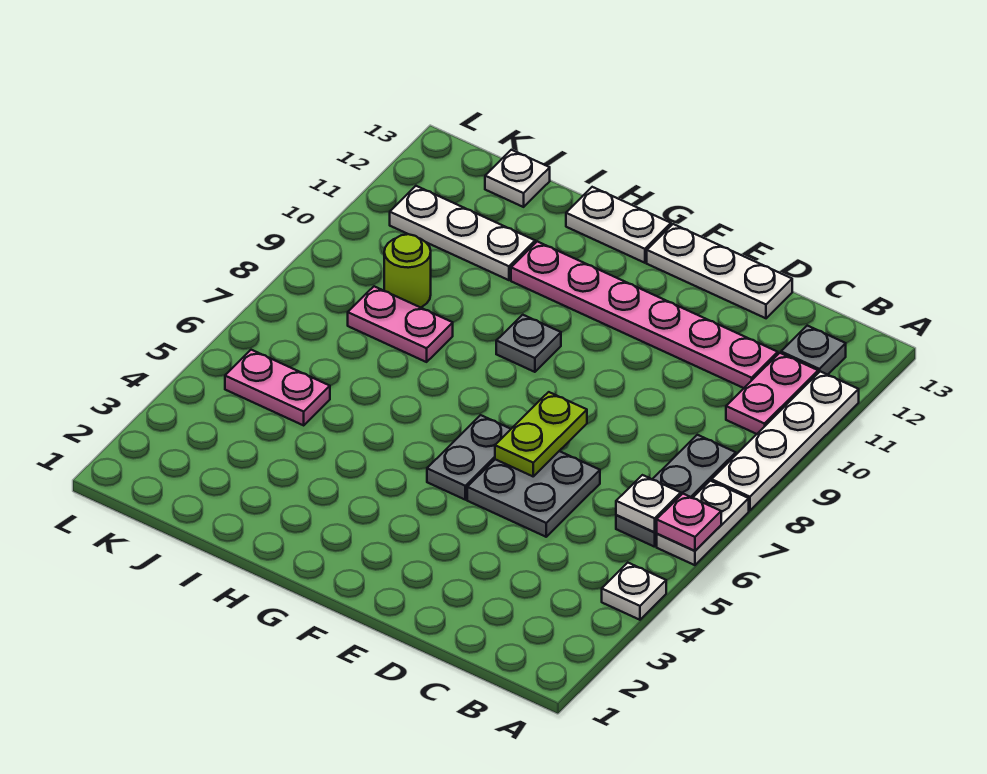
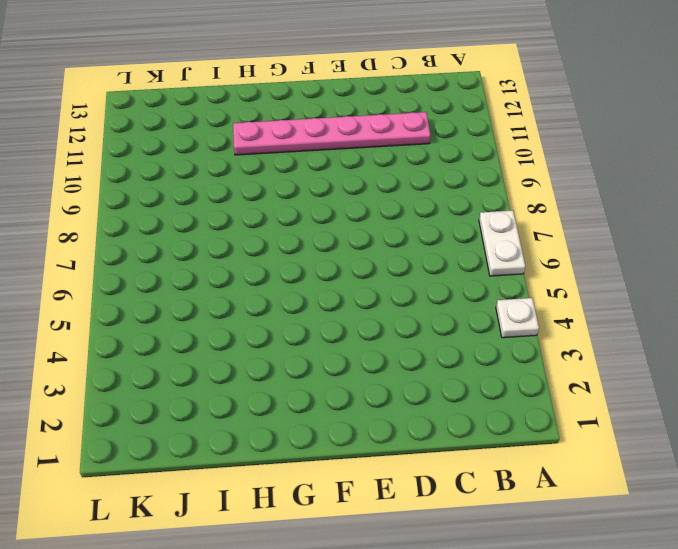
none -> white plate A8:A11 level 1
none -> grey plate B6:B8 level 1
none -> pink plate B10:B11 level 1

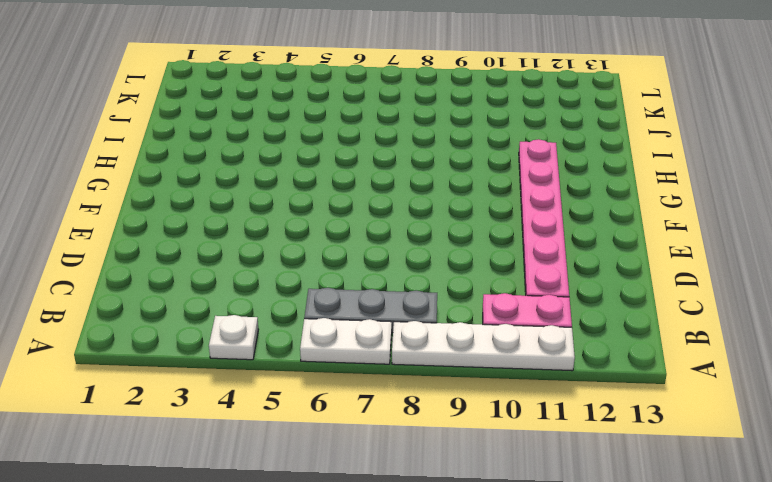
none -> grey plate B12 level 1
none -> grey plate D5:E6 level 1
none -> white plate D13:F13 level 1

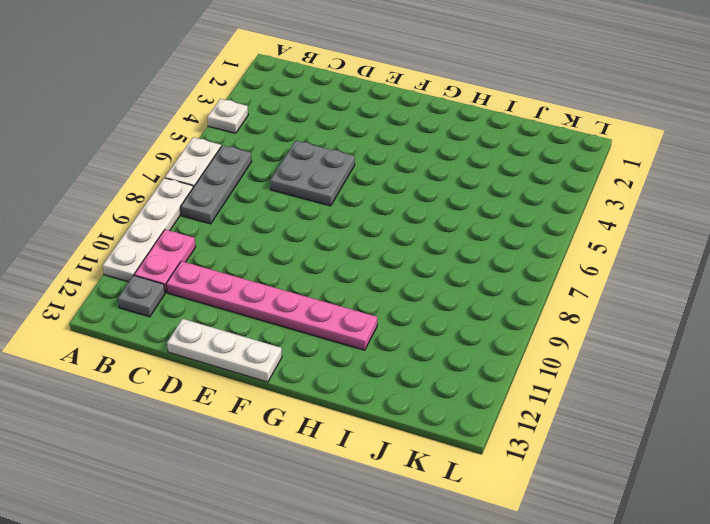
none -> grey plate F5:F6 level 1
none -> grey plate G9 level 1
none -> white plate G13:H13 level 1

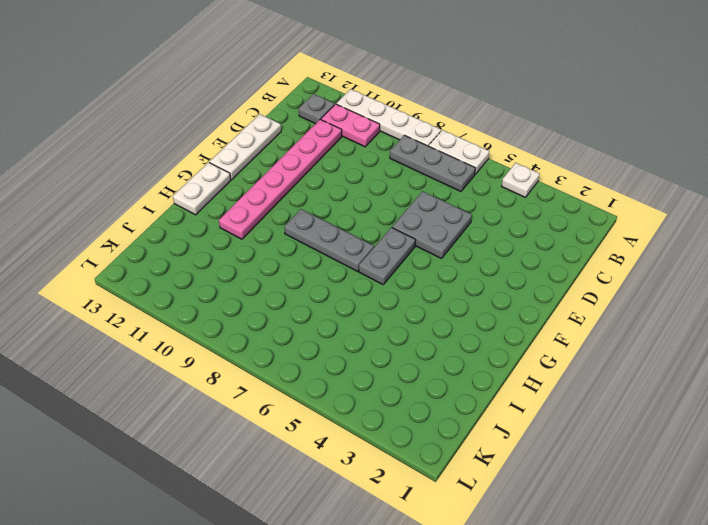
grey plate F6:G6 level 1 -> grey plate F5:F6 level 1
grey plate G7:G9 level 1 -> grey plate G9 level 1
none -> pink plate I8:J8 level 1
none -> white plate I11:K11 level 1
none -> pink plate J5:K5 level 1

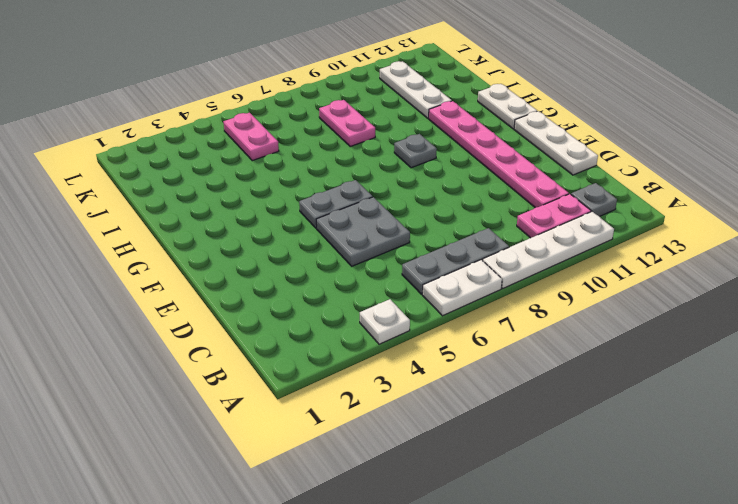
none -> lime round brick J9 level 1
none -> white plate J13 level 1
none -> pink plate A6 level 2

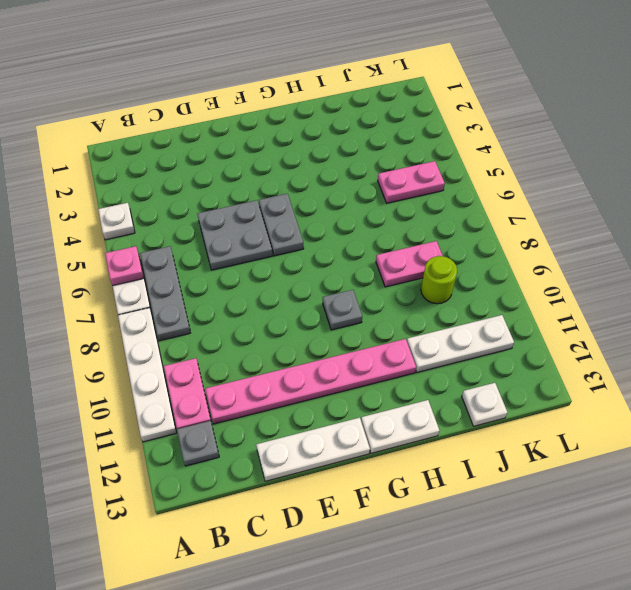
none -> white plate B6 level 2
none -> lime plate E6:E7 level 2

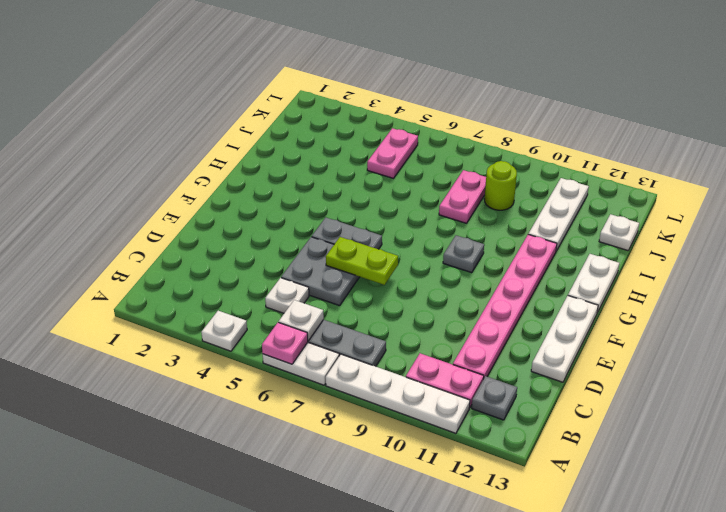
white plate C5 level 1 -> none

